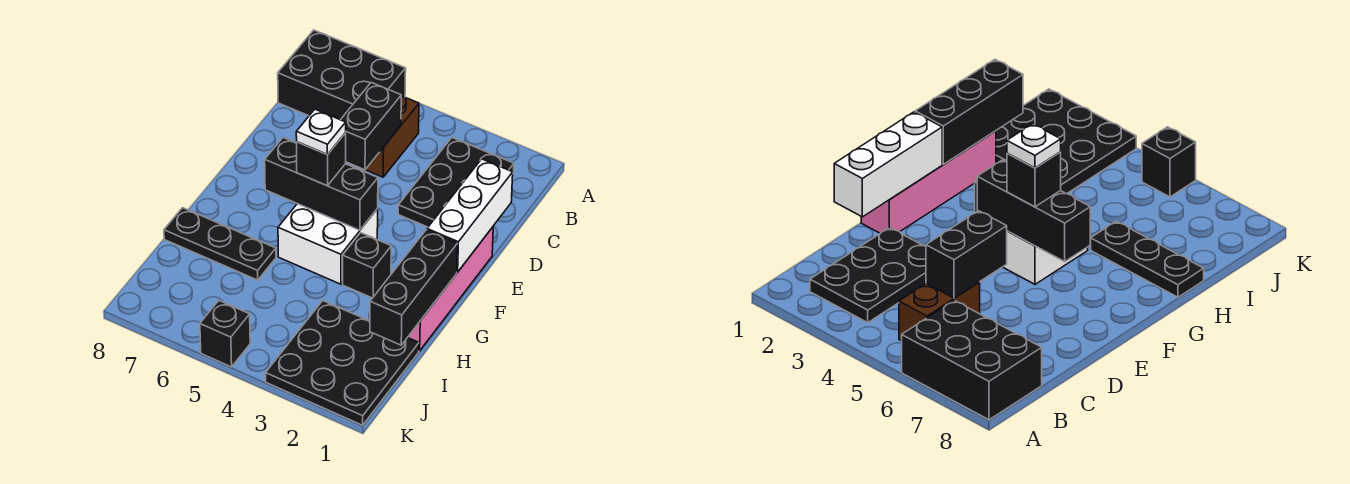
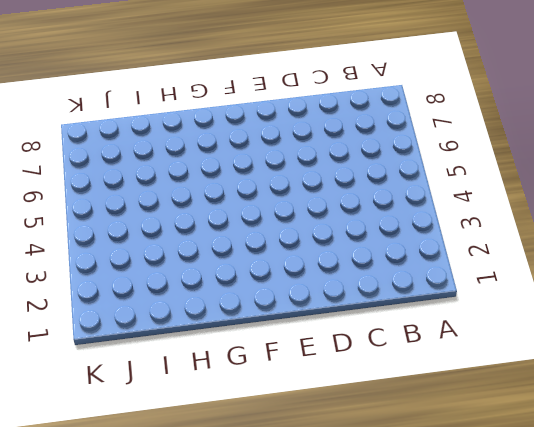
none -> black brick A6:B8 level 1
none -> black plate B2:D3 level 1
none -> brown brick B5:C5 level 1

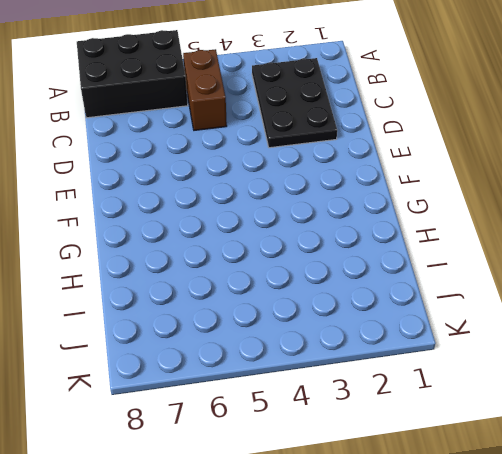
none -> pink brick E1:H1 level 1
none -> white brick F4:G5 level 1
none -> black brick G3 level 1

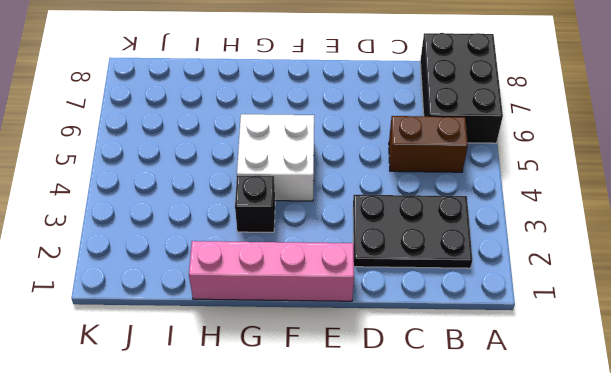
none -> black plate H6:H8 level 1
none -> black plate I1:K3 level 1
none -> black brick K5 level 1

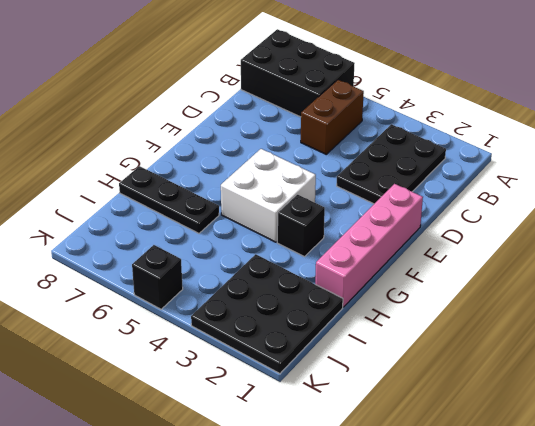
none -> black brick C5:D5 level 2
none -> white brick D1:F1 level 2
none -> black brick F4:F6 level 2

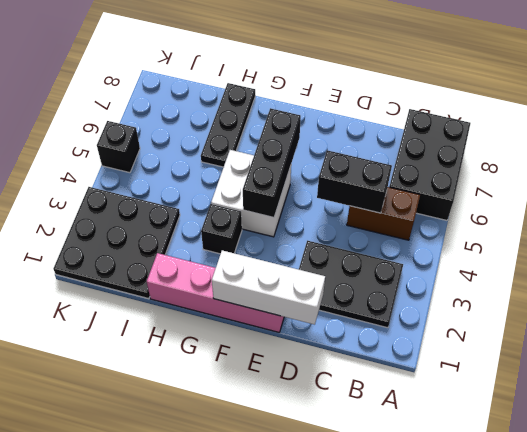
none -> black brick G1:I1 level 2
none -> black brick F5 level 3
none -> white plate F5 level 4

